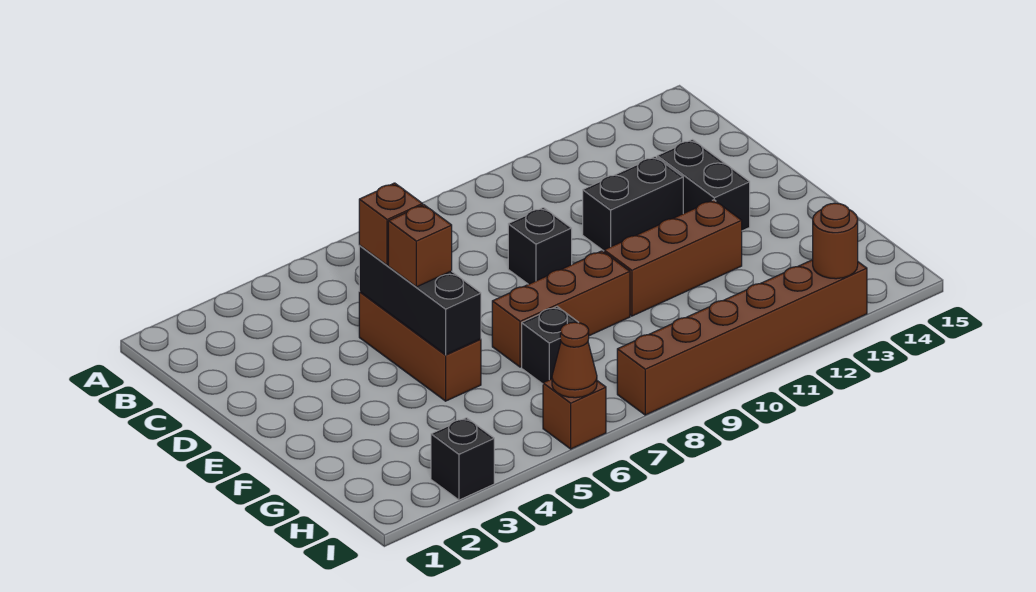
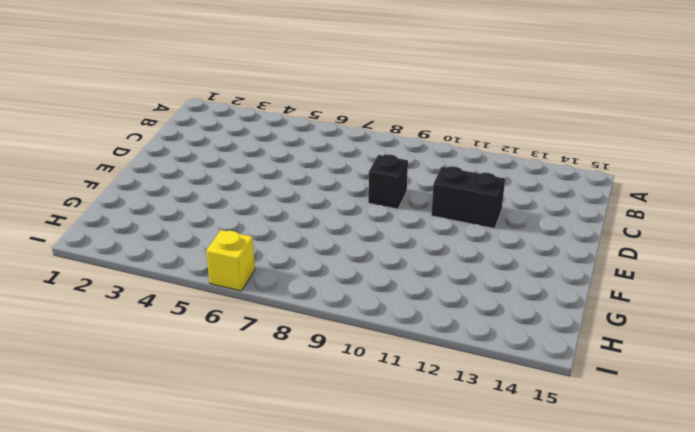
yellow brick I6 level 1 -> brown brick I6 level 1
none -> brown brick D5:F5 level 1
none -> black brick D13:E13 level 1
none -> brown brick F7:F9 level 1

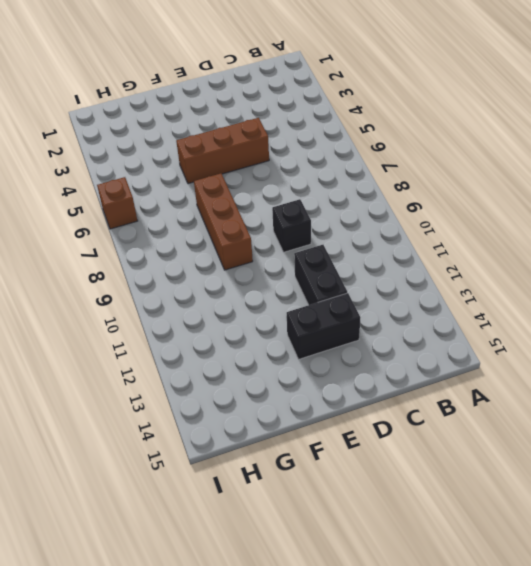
none -> brown brick F10:F12 level 1
none -> black brick G7 level 1
none -> black brick I3 level 1

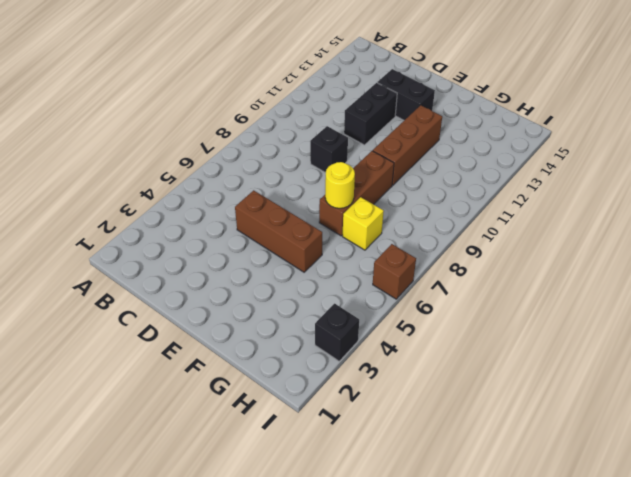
yellow round brick F7 level 2 -> none
yellow brick G7 level 1 -> black brick G7 level 1
none -> brown brick I8:I13 level 1
none -> black brick D5:F5 level 2
none -> brown cone I6 level 2

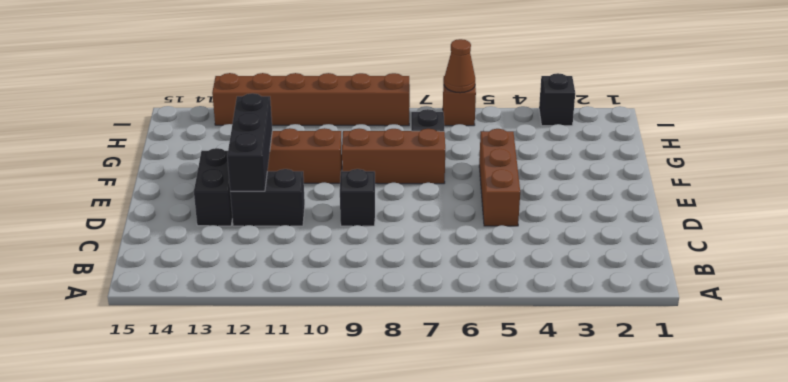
black brick D12:F12 level 2 -> black brick D5:F5 level 2
none -> brown round brick I13 level 2
none -> brown brick D5 level 3
none -> brown brick E5 level 3

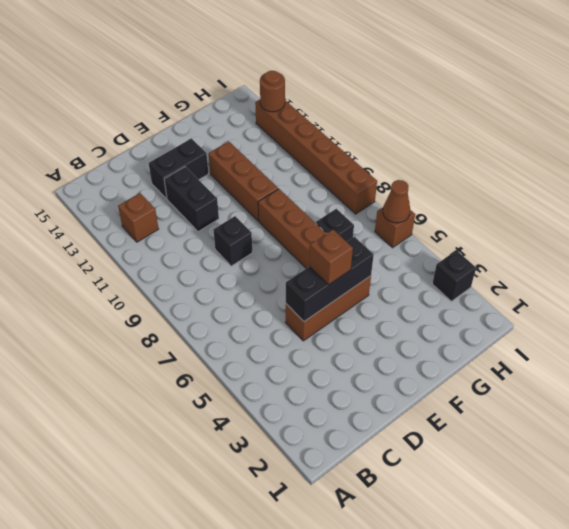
brown brick B12 level 1 -> brown brick D5 level 3

